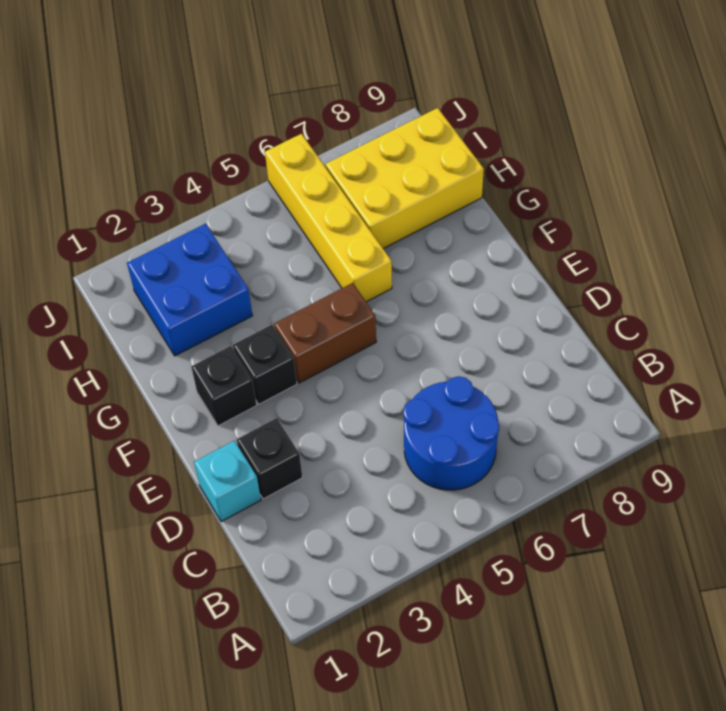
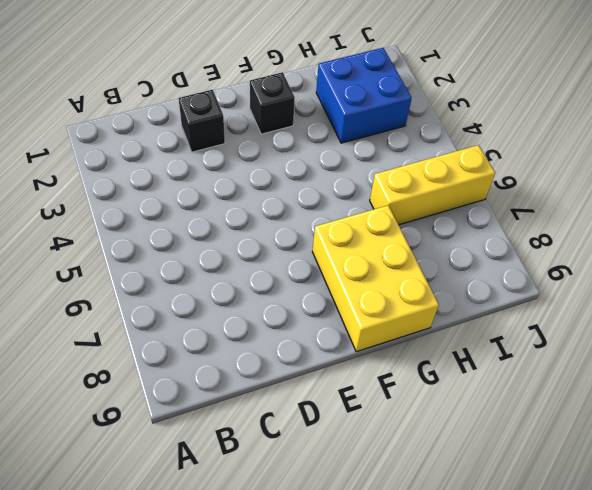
yellow brick F7:G9 level 1 -> yellow brick H7:I9 level 1
yellow brick H6:J6 level 1 -> yellow brick G6:J6 level 1
none -> blue round brick B5:C6 level 1
none -> cyan brick D1 level 1

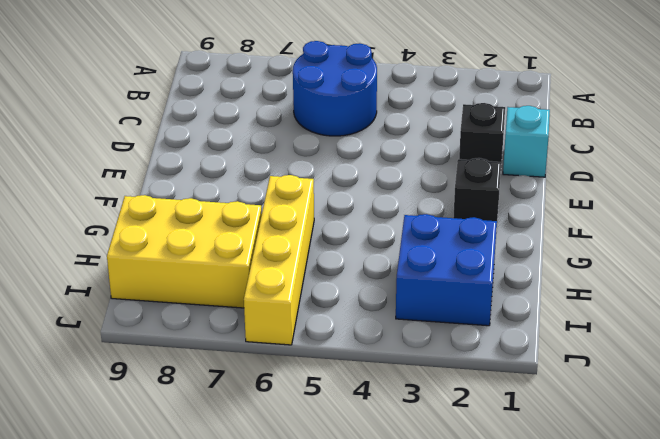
none -> black brick F3 level 1
none -> brown brick F4:F5 level 1

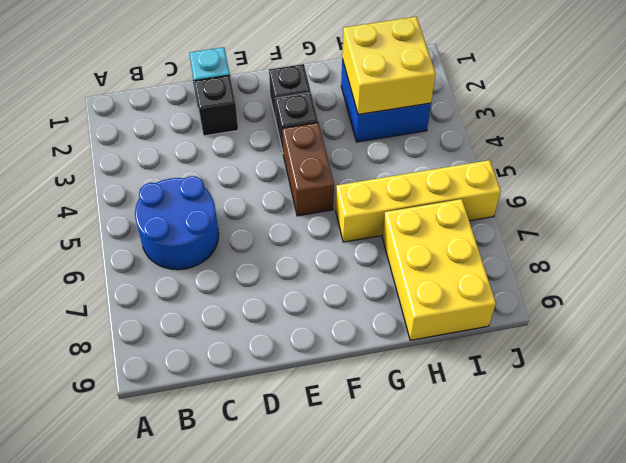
yellow brick H2:I3 level 2 -> none

